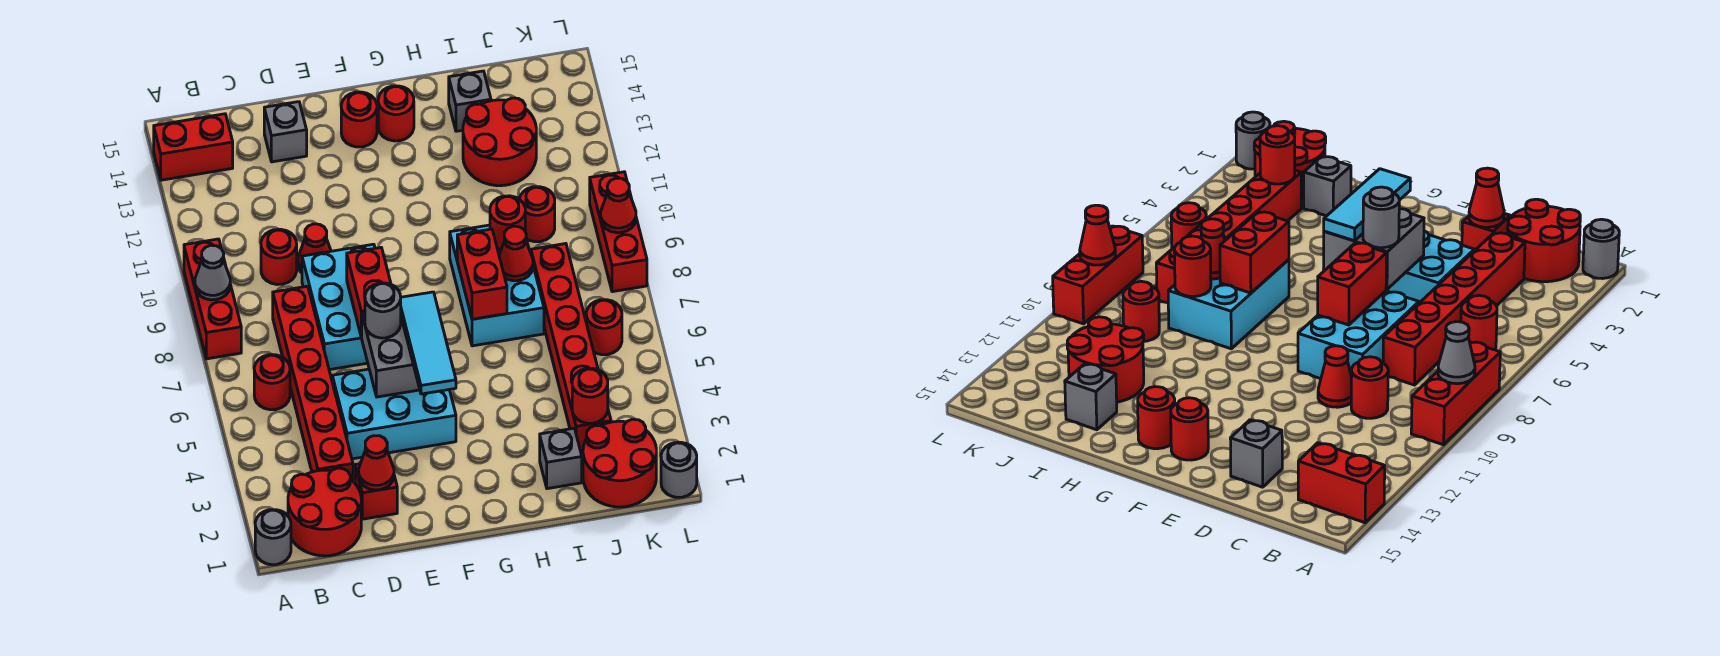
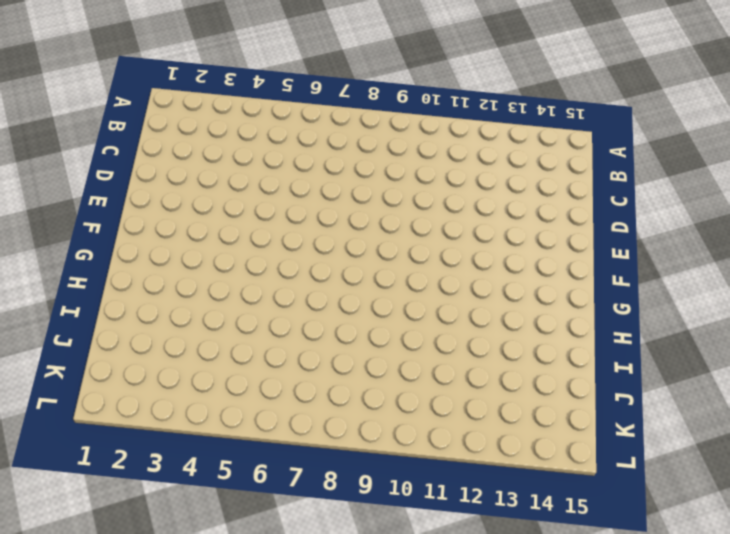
none -> grey round brick A1 level 1
none -> red brick A8:A10 level 1
none -> red brick A14:B14 level 1
none -> red round brick B1:C2 level 1

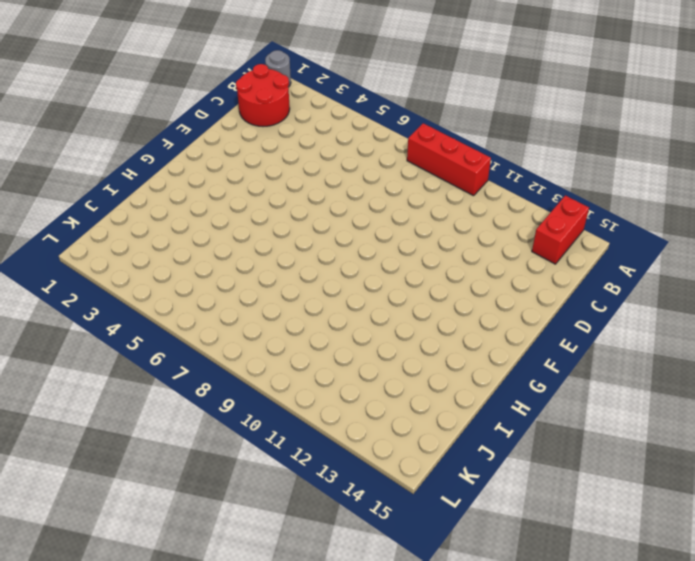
none -> red round brick B6 level 1
none -> red brick C3:C8 level 1
none -> red round brick C10 level 1
none -> red brick D2 level 1

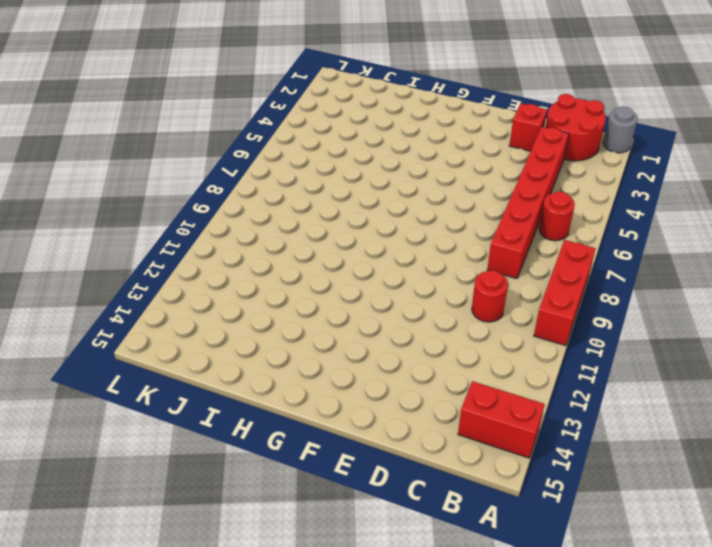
none -> cyan brick D4:F5 level 1
none -> cyan brick D7:E9 level 1
none -> red cone D10 level 1
none -> grey brick D14 level 1

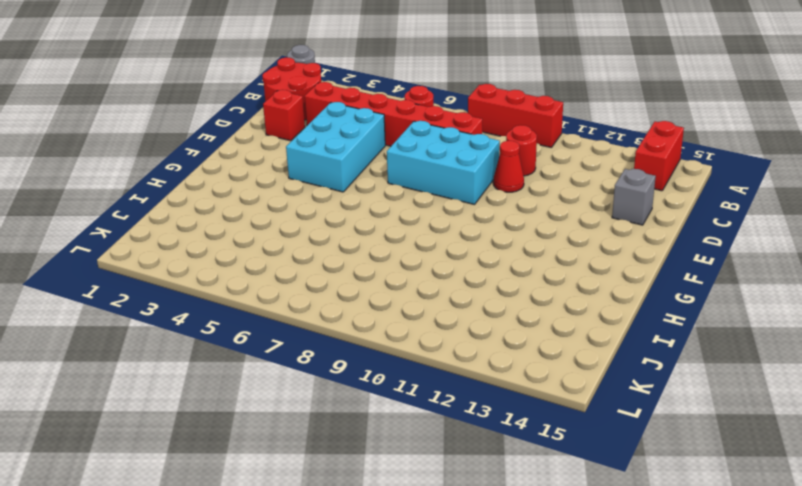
none -> red round brick F14 level 1
none -> red round brick G14 level 1
none -> cyan brick H7:I9 level 1
none -> grey brick I2 level 1

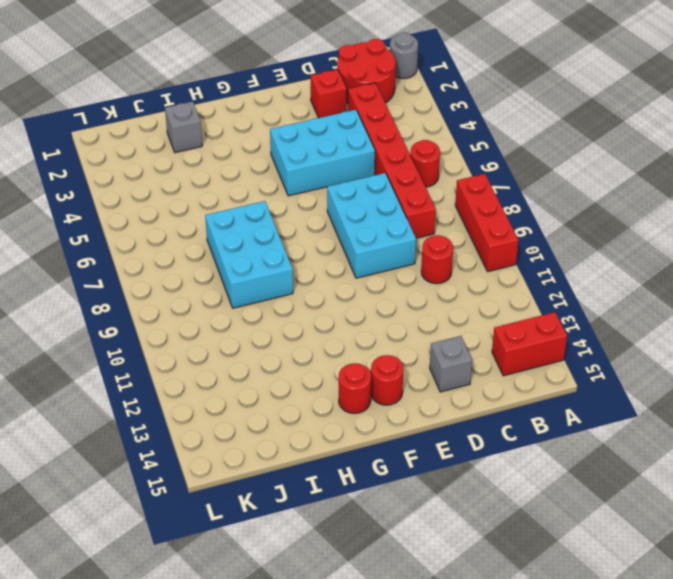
none -> red cone D10 level 1
none -> red round brick I12:J13 level 1
none -> grey brick I14 level 1
none -> red round brick J1:K2 level 1

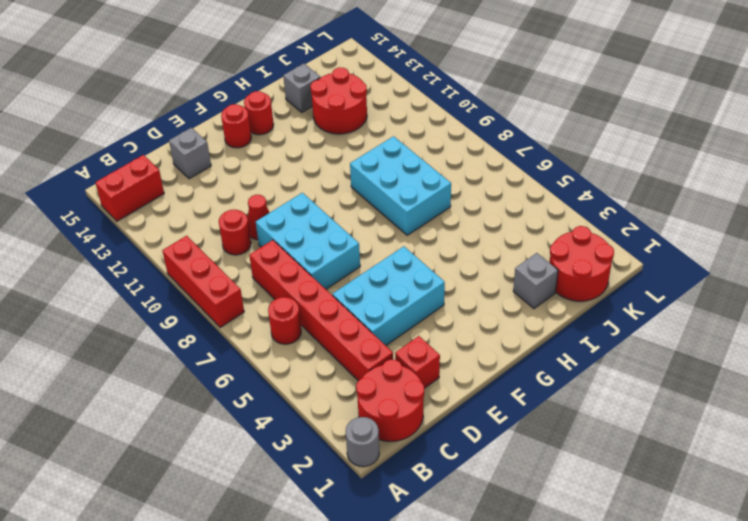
none -> red brick J3:J8 level 1
none -> red round brick J10 level 1
none -> red round brick K6 level 1
none -> grey round brick L1 level 1

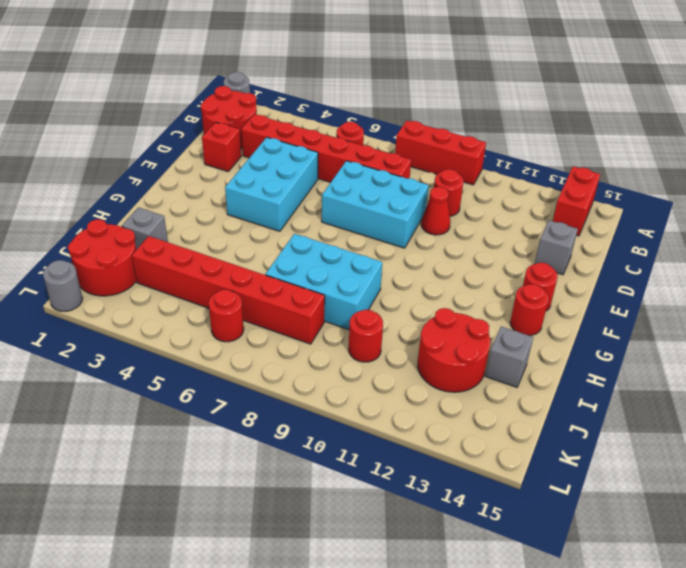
none -> red brick L8:L10 level 1
none -> grey cone A9 level 2
none -> red cone D2 level 2
none -> grey brick E5:F6 level 2

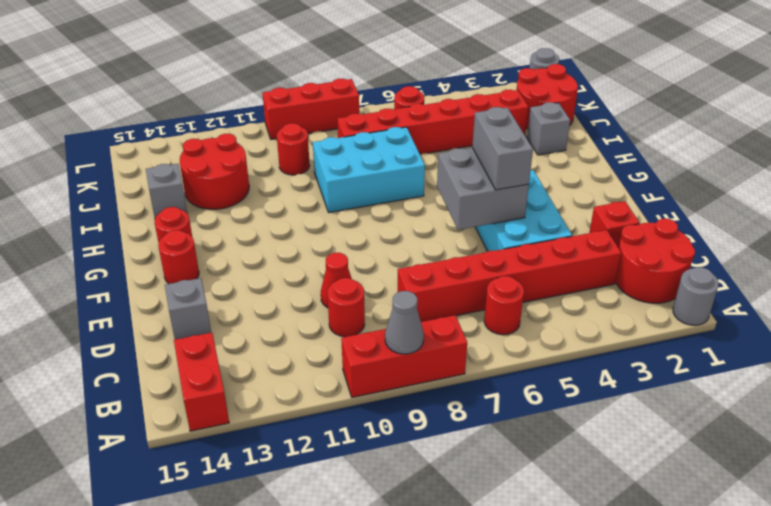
grey brick E5:F5 level 3 -> cyan tile F4:F6 level 3
none -> cyan brick D7:E9 level 1
none -> red cone D2 level 2
none -> red brick E7:E8 level 2
none -> red brick H7:H8 level 2

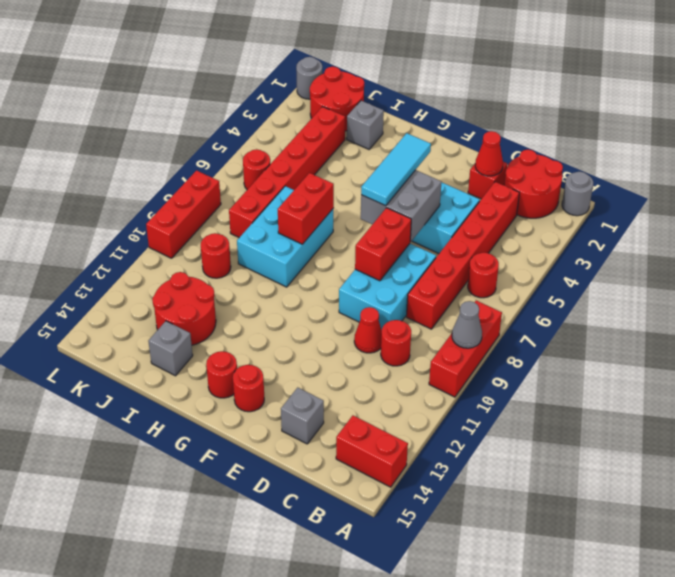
none -> red cone I8 level 2
none -> red round brick I9 level 2
none -> red round brick J3 level 2
none -> red cone L9 level 2

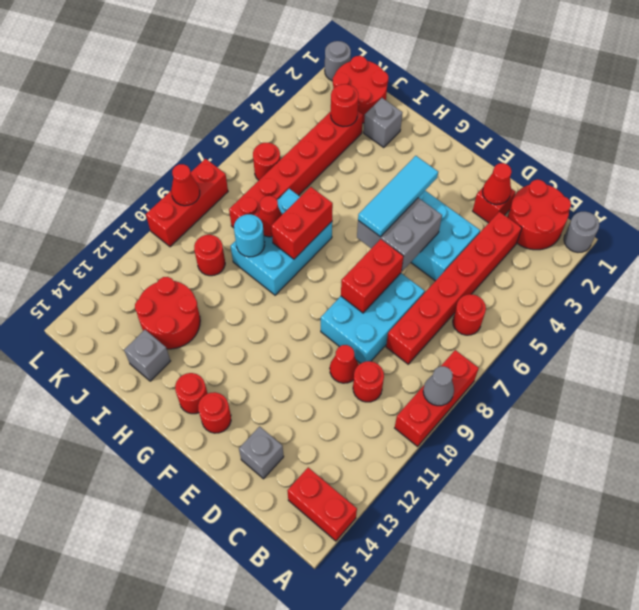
cyan round brick I9 level 2 -> red round brick I9 level 2
none -> grey round brick E6 level 3

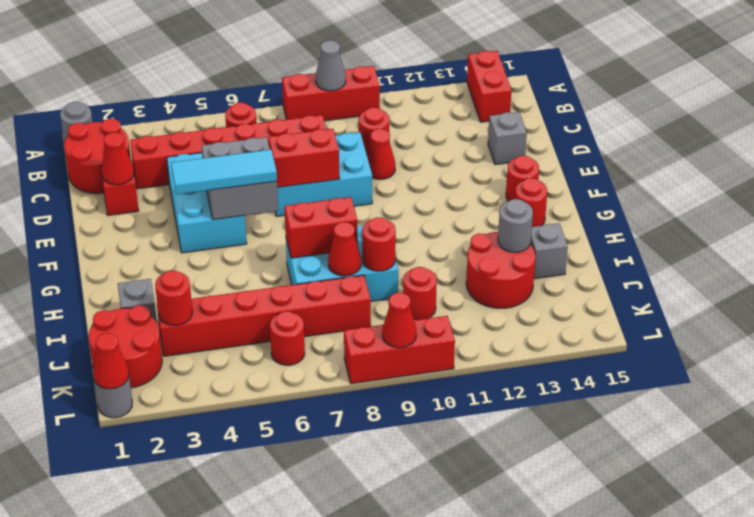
grey round brick I13 level 2 -> grey round brick E6 level 3
red cone L1 level 2 -> none

